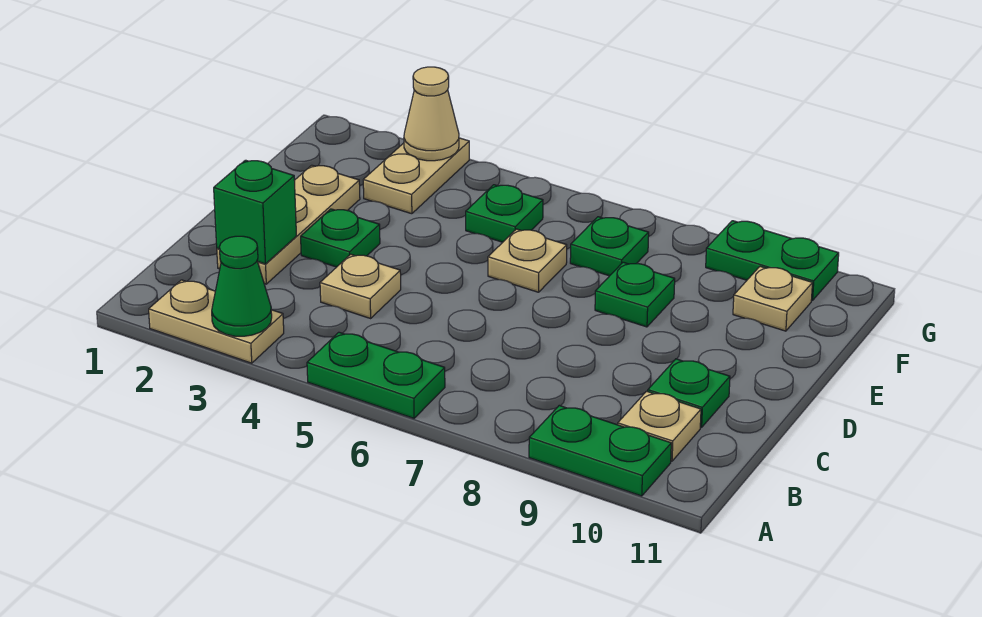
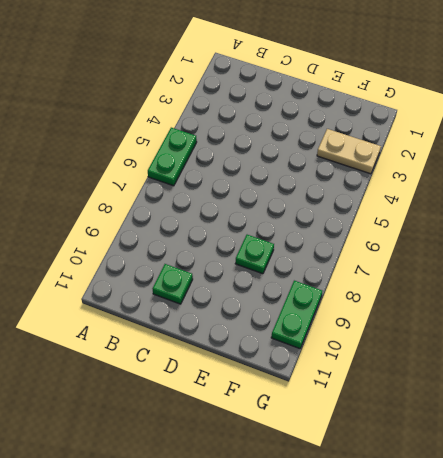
none -> tan plate A2:A3 level 1
none -> green plate A9:A10 level 1
none -> tan plate B10 level 1

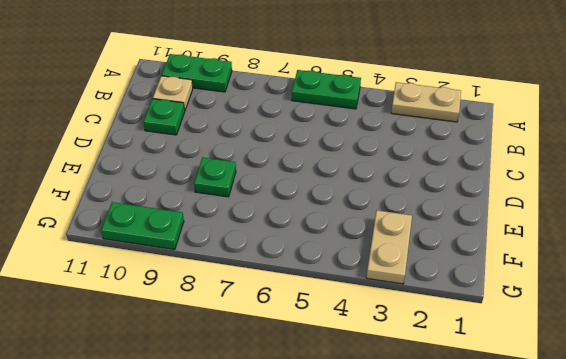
none -> tan plate C2:E2 level 1
none -> tan plate C4 level 1
none -> green plate D3 level 1

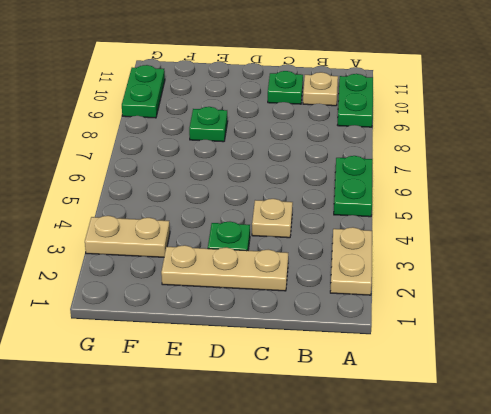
none -> tan plate E6 level 1
none -> green plate F5 level 1
none -> green plate F7 level 1

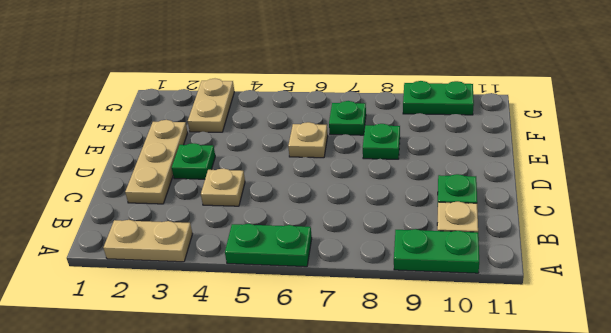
none -> green plate F5 level 1
none -> tan plate F10 level 1
none -> green cone A3 level 2

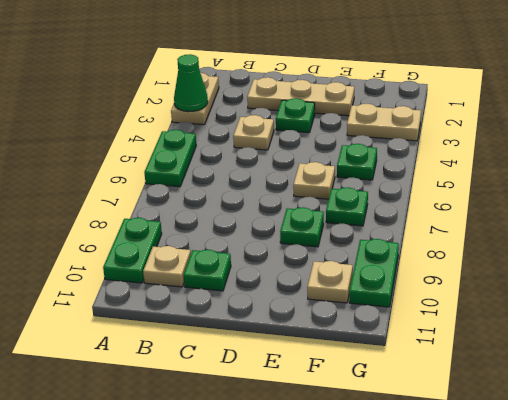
none -> green brick C2 level 2
none -> tan cone G3 level 2

